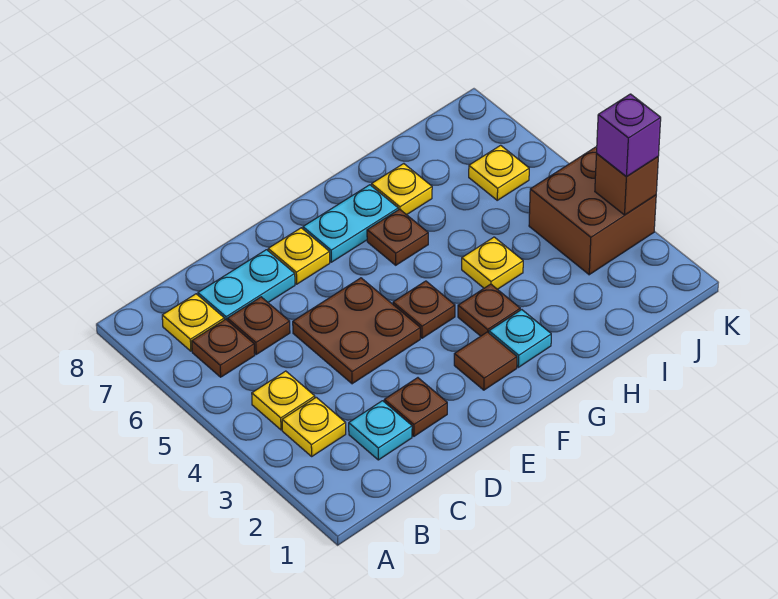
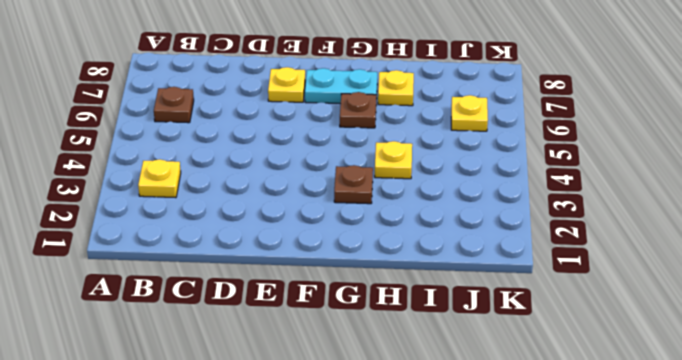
none -> yellow plate B4 level 1
none -> yellow plate B7 level 1
none -> cyan plate C2 level 1

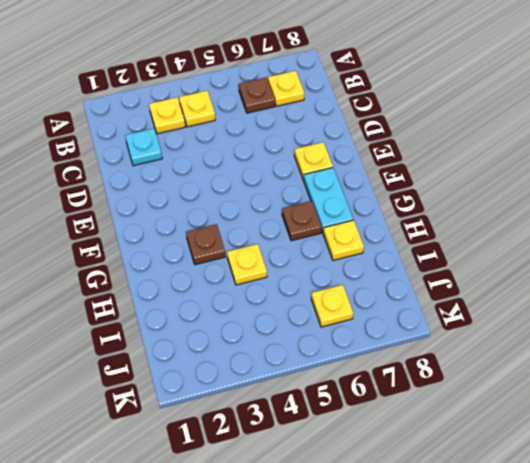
none -> brown plate C6 level 1
none -> cyan plate C7:D7 level 1
none -> brown plate D2 level 1

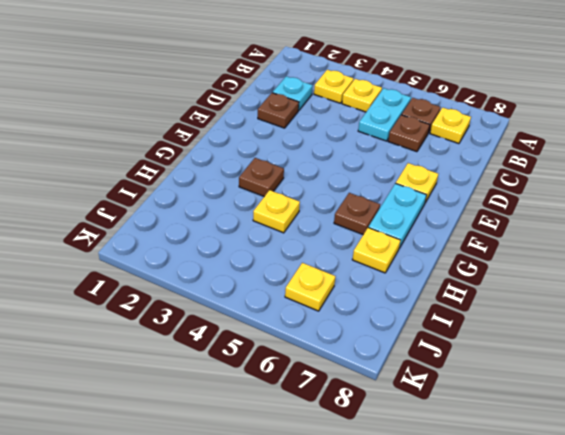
cyan plate B5:C5 level 1 -> cyan plate C7:D7 level 1
none -> brown plate D4:E5 level 1
none -> brown tile F2 level 1
none -> brown plate F4 level 1

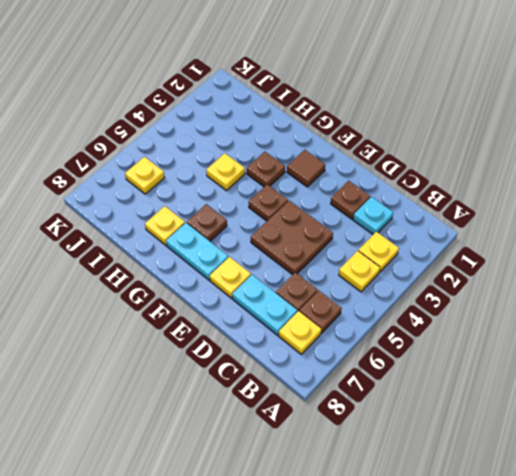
none -> cyan plate G2 level 1
none -> brown brick J3:K4 level 1
none -> brown brick K3 level 2

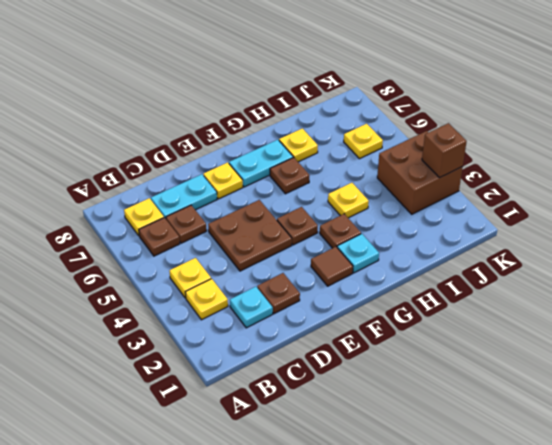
none -> purple brick K3 level 3

